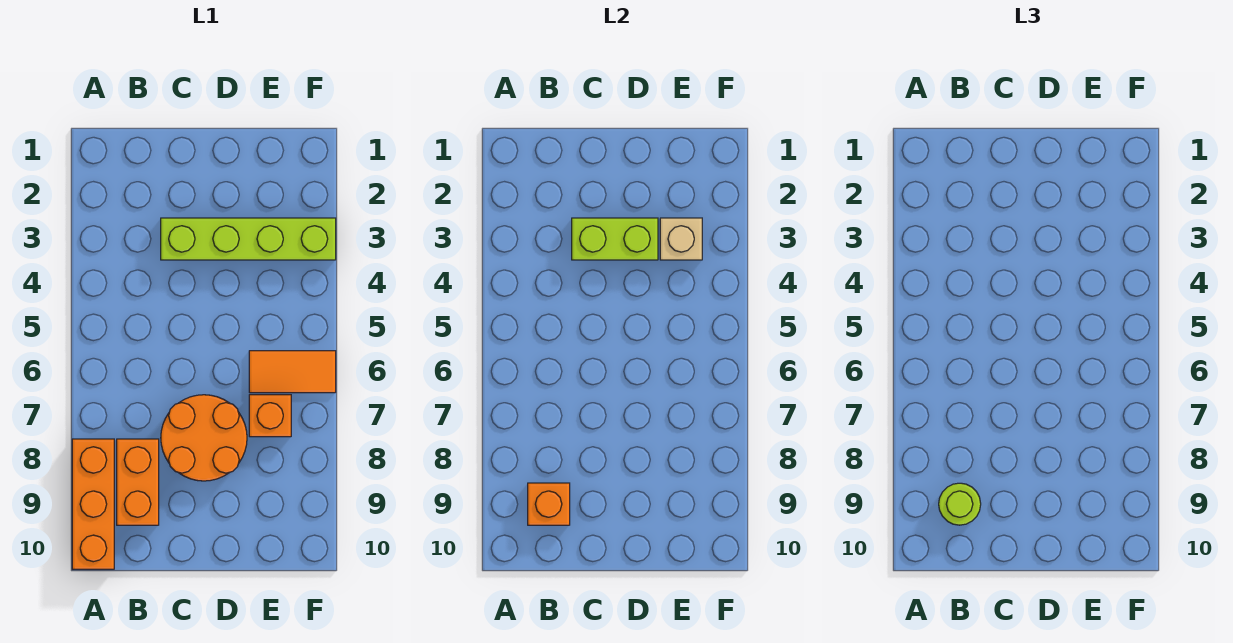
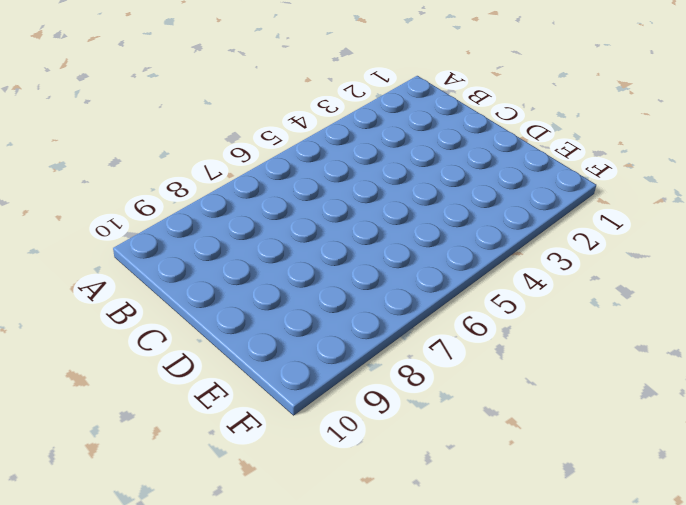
none -> orange brick A8:A10 level 1
none -> orange brick B8:B9 level 1

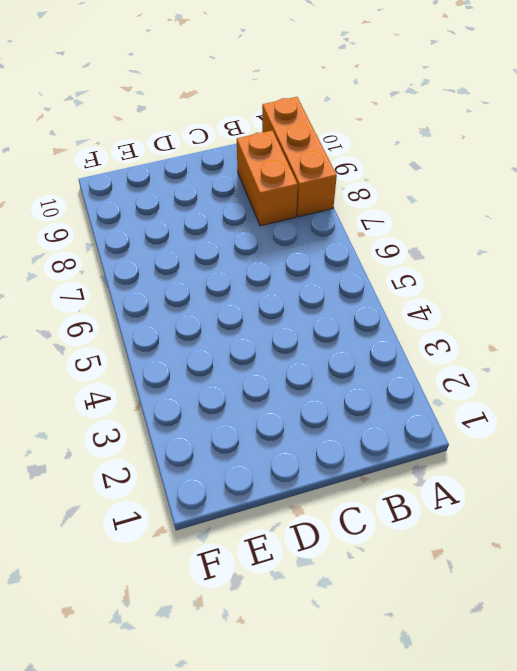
none -> lime brick C3:F3 level 1
none -> orange round brick C7:D8 level 1

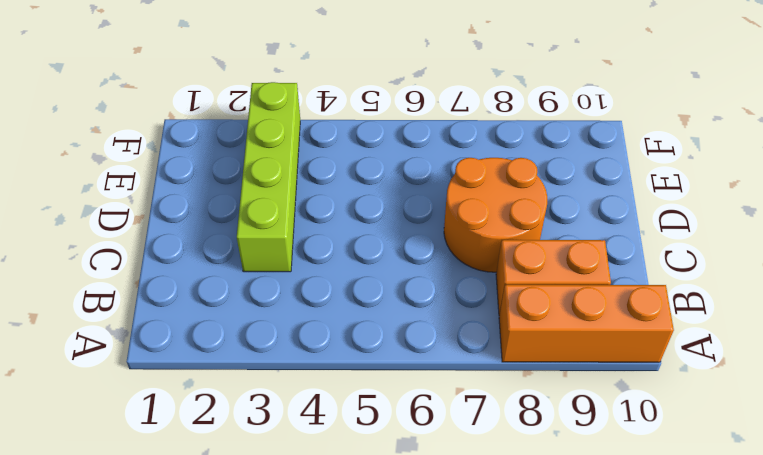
none -> orange tile E6:F6 level 1
none -> orange brick E7 level 1

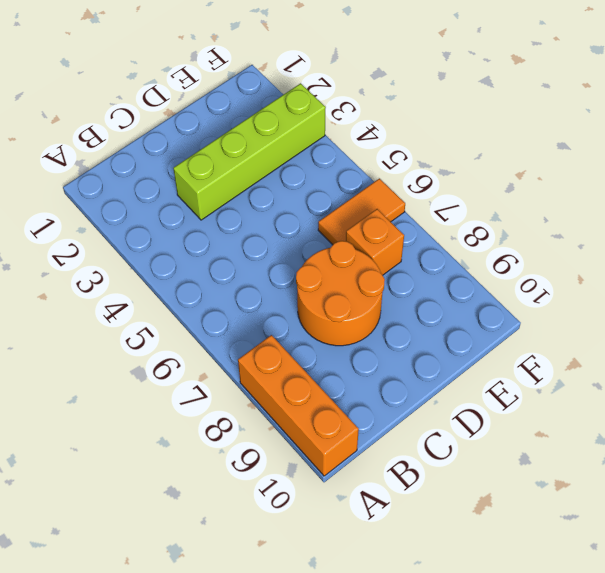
none -> orange brick B8:B9 level 1
none -> orange brick B9 level 2

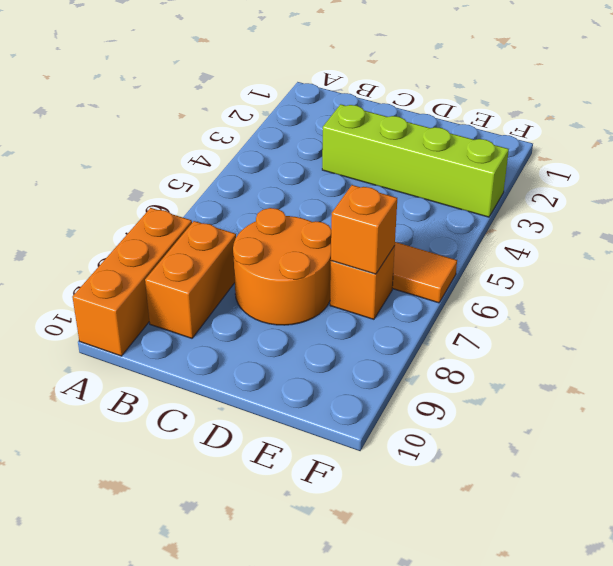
orange brick E7 level 2 -> orange brick B9 level 2
none -> lime brick C3:D3 level 2
none -> tan brick E3 level 2

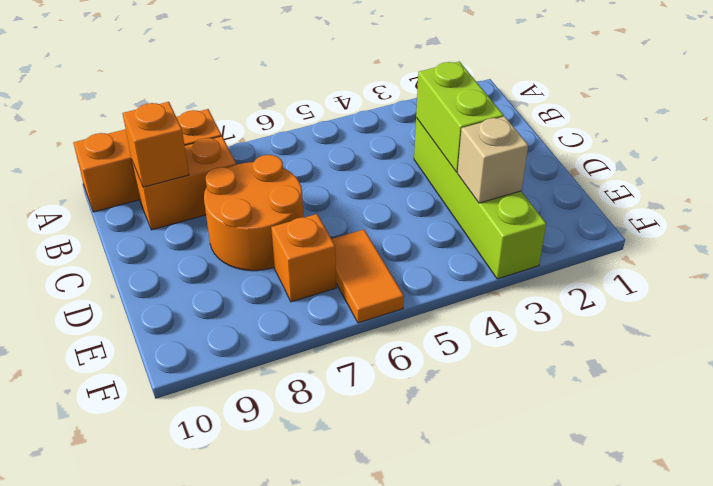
none -> lime round brick B9 level 3

